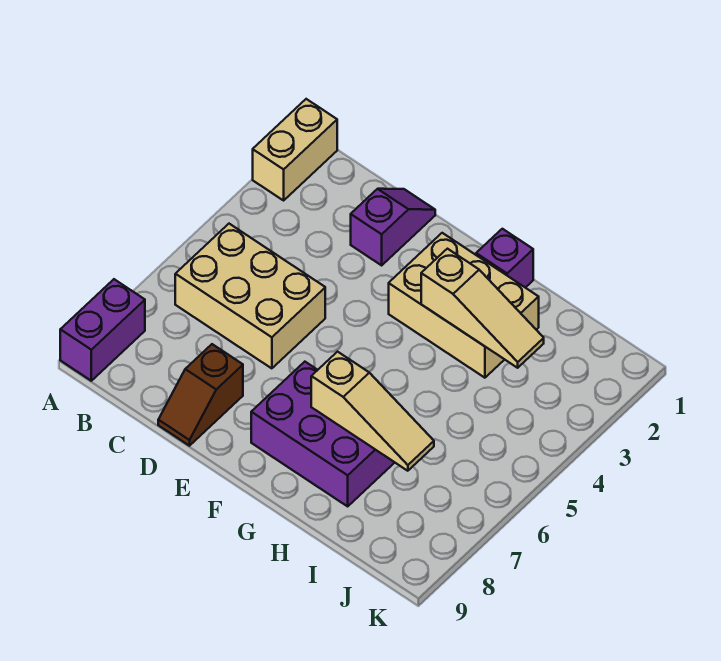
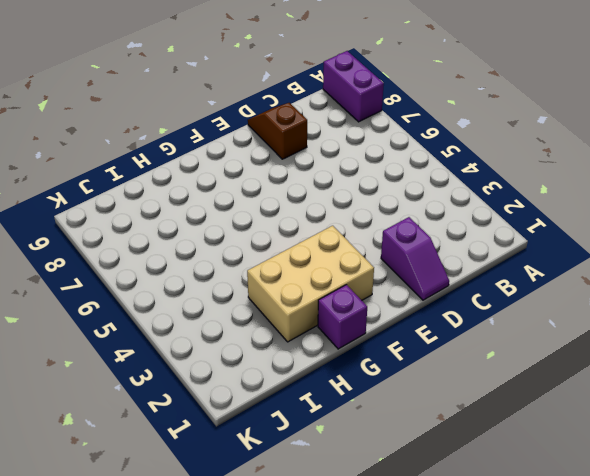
none -> tan brick A1:A2 level 1
none -> tan brick B5:D6 level 1

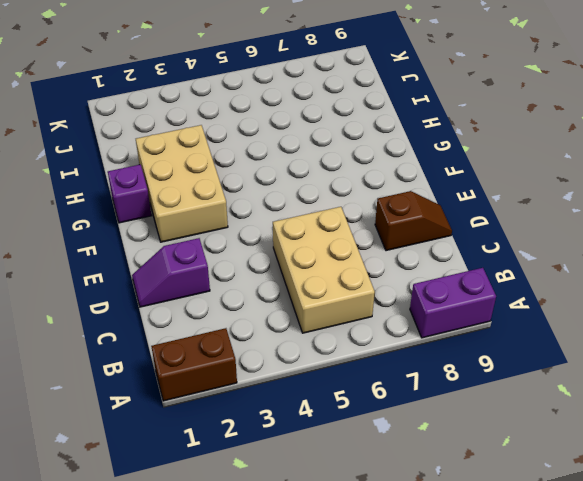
brown brick A1:A2 level 1 -> tan brick A1:A2 level 1
none -> purple brick F7:H8 level 1
none -> tan slope G3:I3 level 2 top G

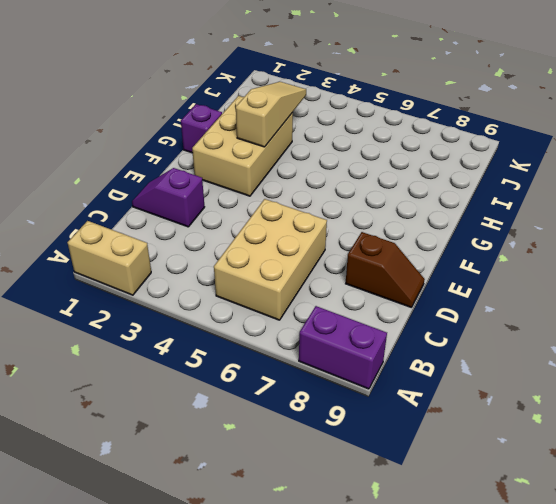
none -> purple brick F7:H8 level 1
none -> tan slope G7:I7 level 2 top G

